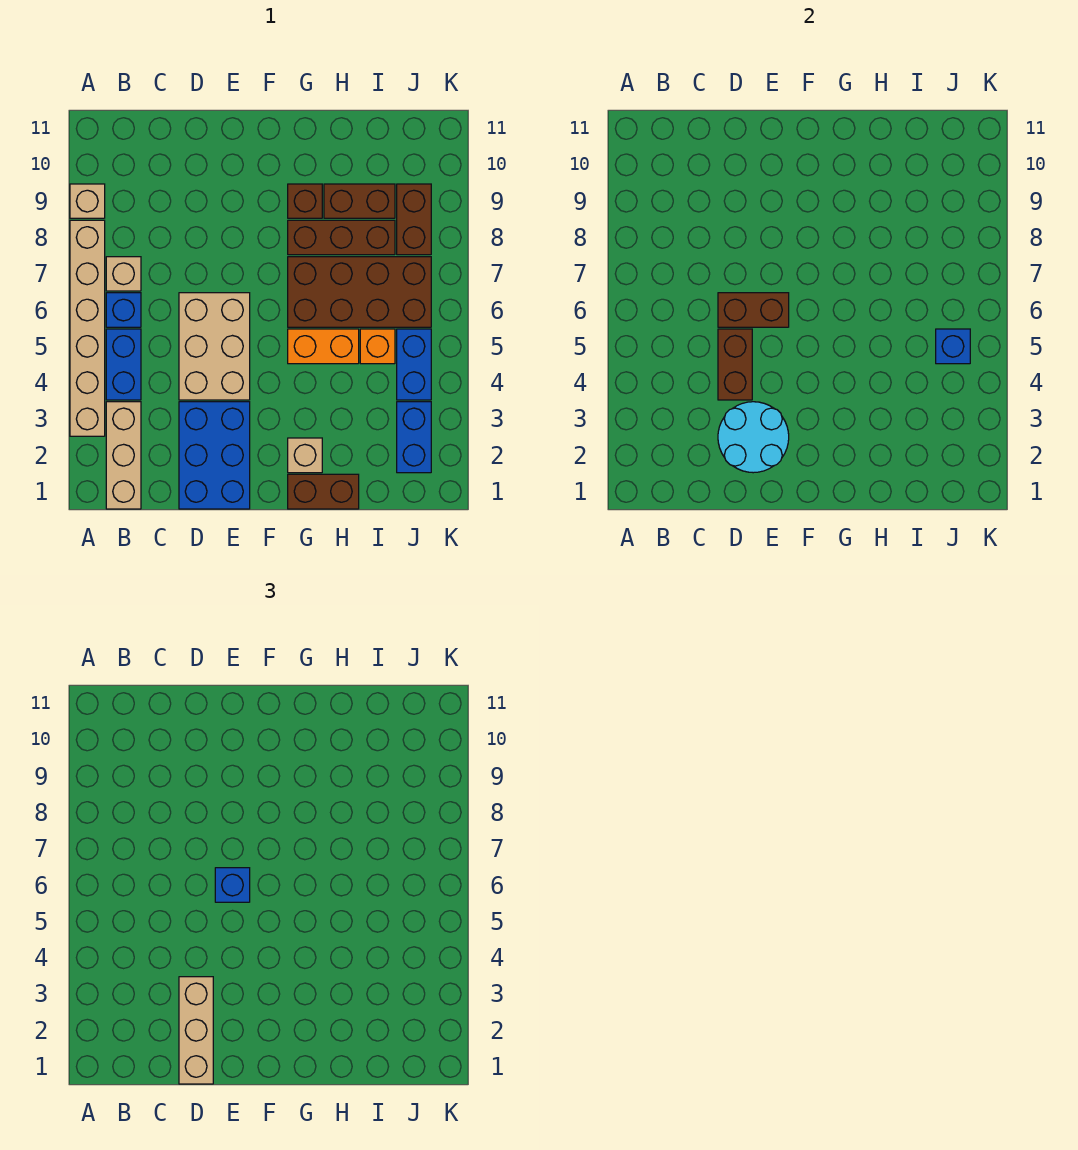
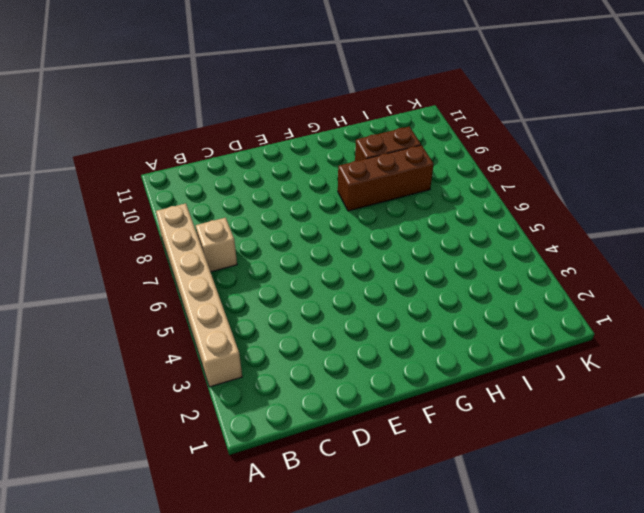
none -> tan brick A9 level 1
none -> tan brick B1:B3 level 1
none -> blue brick B4:B5 level 1

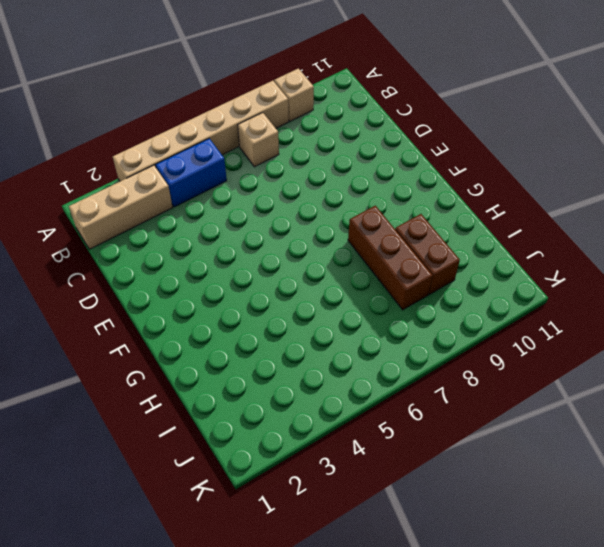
none -> blue brick B6 level 1
none -> blue brick D1:E3 level 1
none -> tan brick D4:E6 level 1

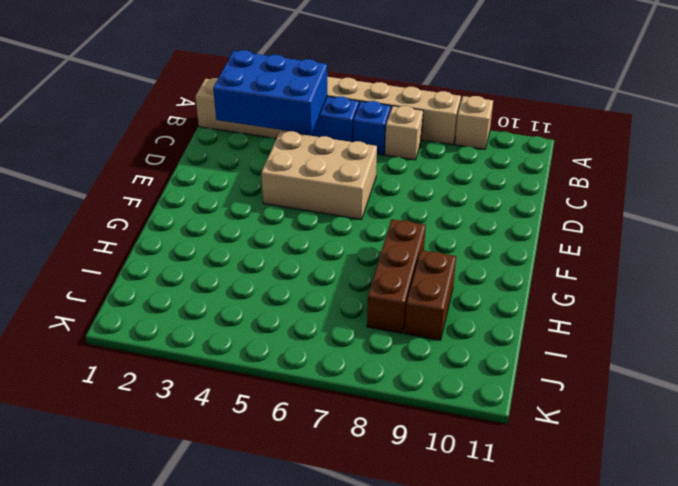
blue brick B2:C4 level 2 -> blue brick D1:E3 level 1
none -> brown brick G1:H1 level 1
none -> tan brick G2 level 1
none -> orange brick G5:H5 level 1

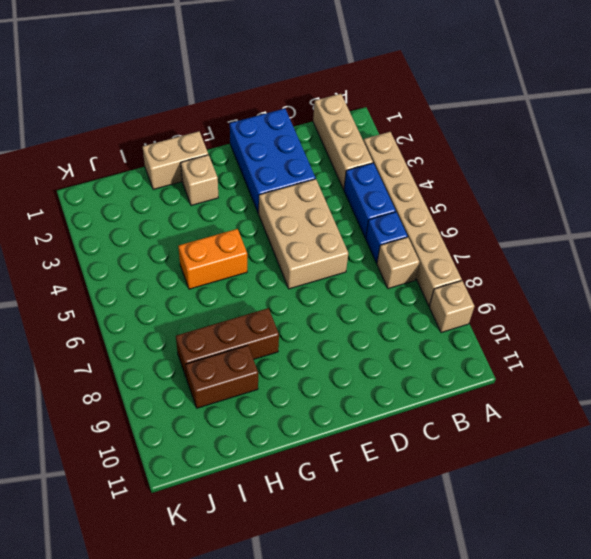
tan brick G1:H1 level 1 -> brown brick G1:H1 level 1
none -> brown brick G6:J7 level 1
none -> brown brick G9 level 1
none -> orange brick I5 level 1

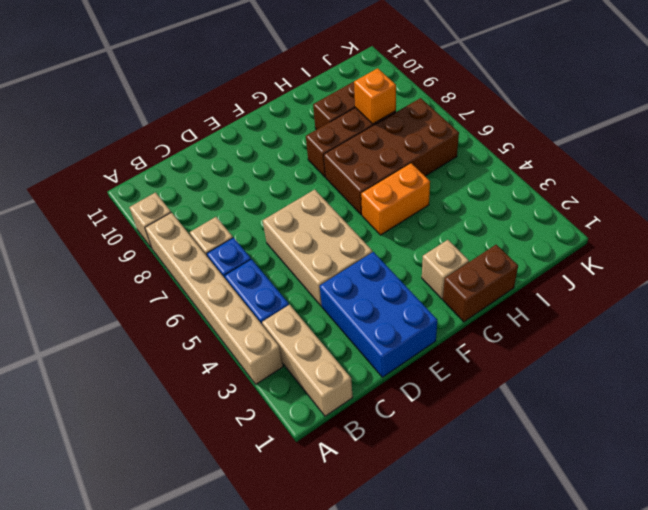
orange brick I8 level 2 -> orange brick I5 level 1
none -> brown brick G9 level 1
none -> blue brick J2:J3 level 1
none -> blue brick J4:J5 level 1

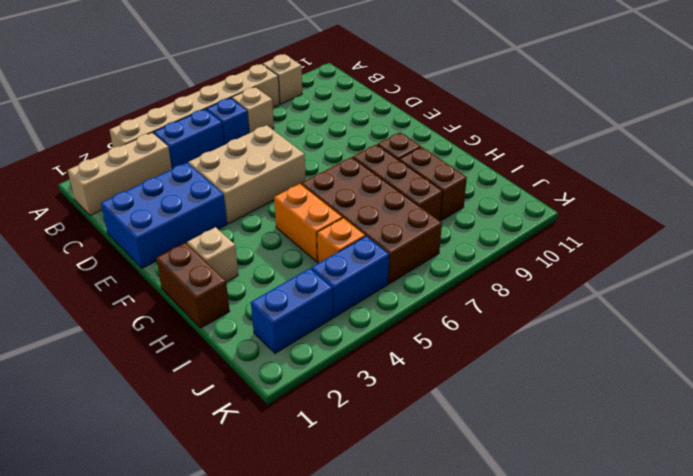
none -> brown brick J8:J9 level 1
none -> cyan round brick D2:E3 level 2
none -> brown brick D4:D5 level 2

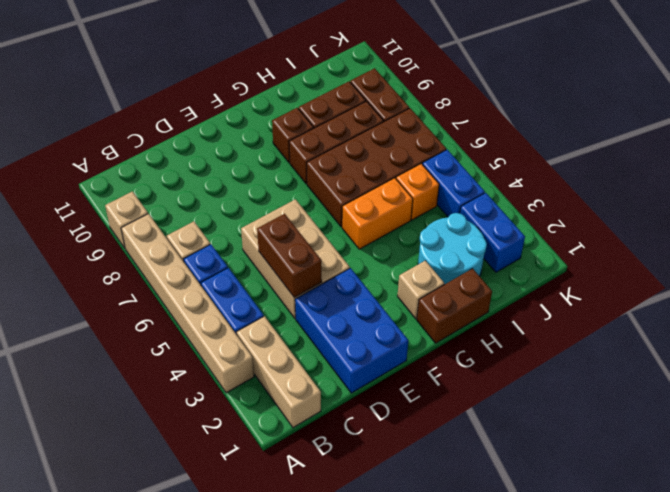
cyan round brick H2:I3 level 1 -> cyan round brick D2:E3 level 2
none -> brown brick D6:E6 level 2
none -> blue brick J5 level 2
none -> tan brick D1:D3 level 3

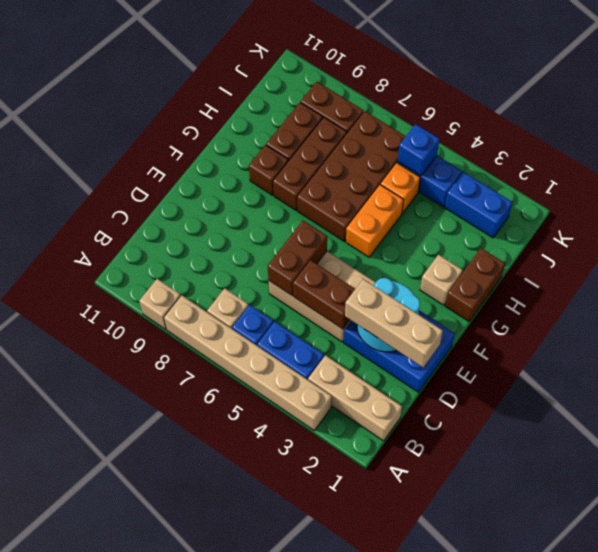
none -> blue brick E6 level 3

